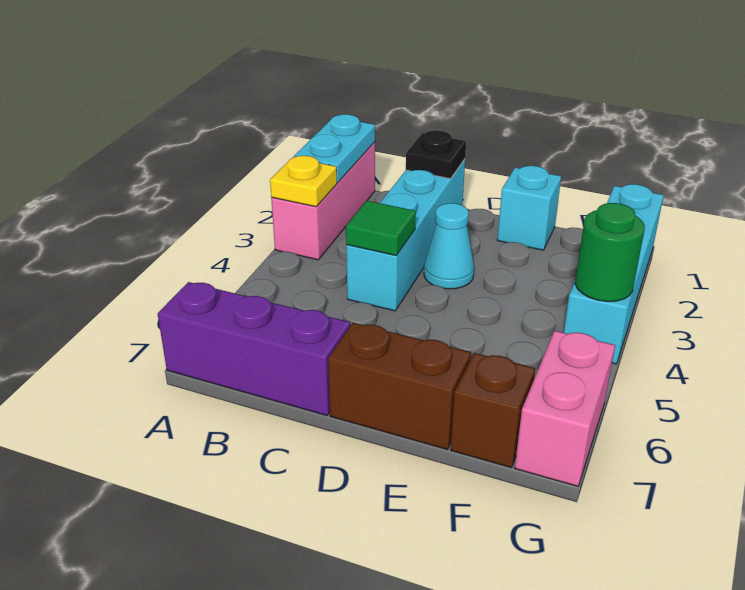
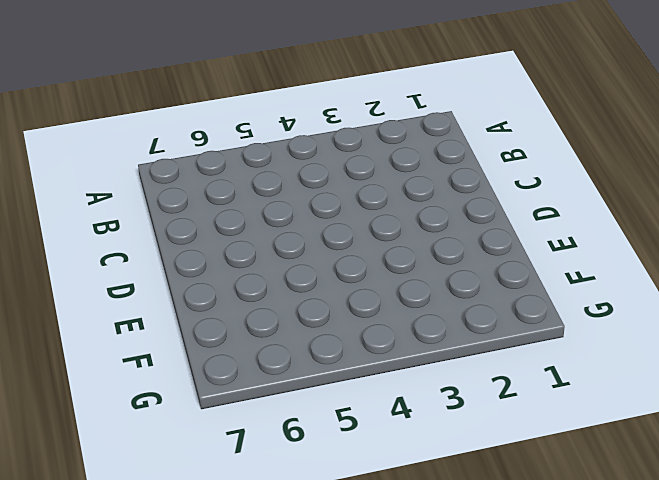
none -> pink brick A1:A3 level 1
none -> purple brick A7:C7 level 1
none -> cyan brick C1:C4 level 1

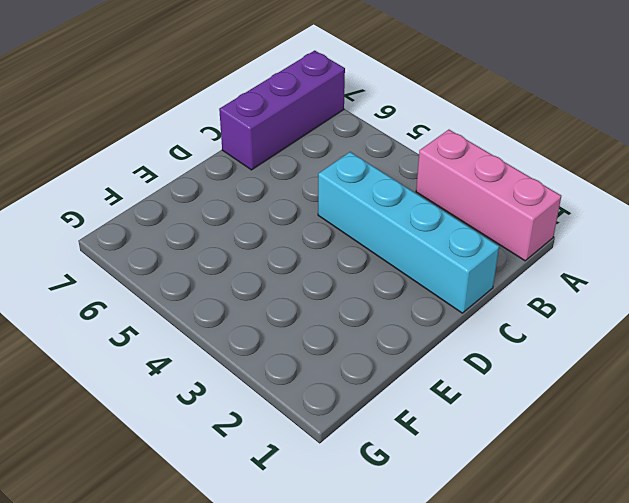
none -> cyan cone D3 level 1
none -> brown brick D7:E7 level 1
none -> cyan brick E1 level 1

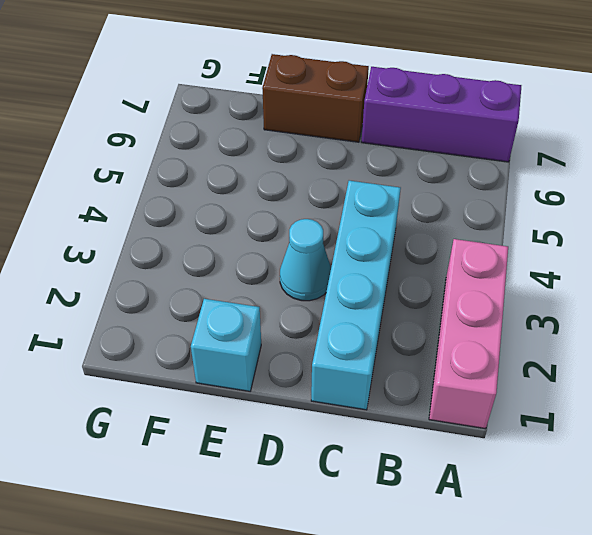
none -> brown brick F7 level 1
none -> cyan brick G1:G4 level 1
none -> pink brick G6:G7 level 1

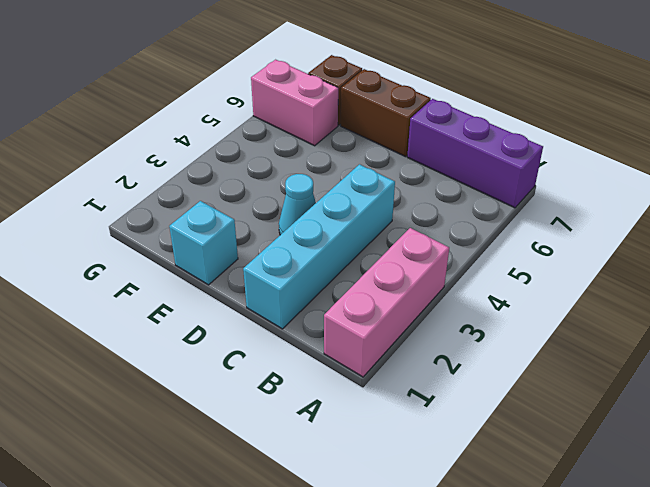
pink brick F6:G6 level 1 -> pink brick G6:G7 level 1
none -> cyan brick G1:G4 level 1
none -> cyan plate A1:A2 level 2
none -> yellow plate A3 level 2

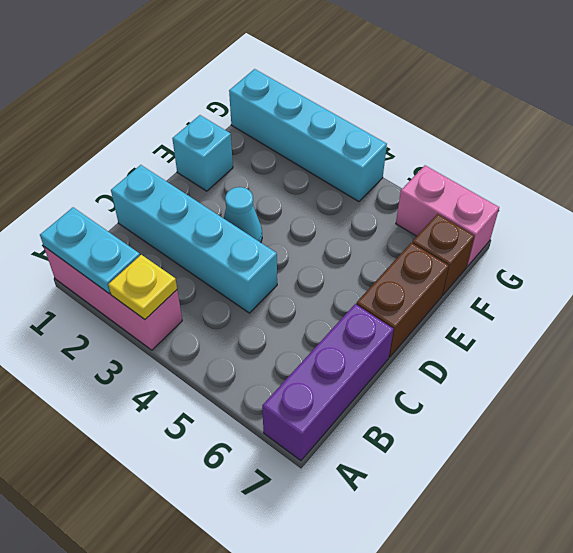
none -> black plate C1 level 2
none -> green tile C4 level 2
none -> green round brick G4 level 2

